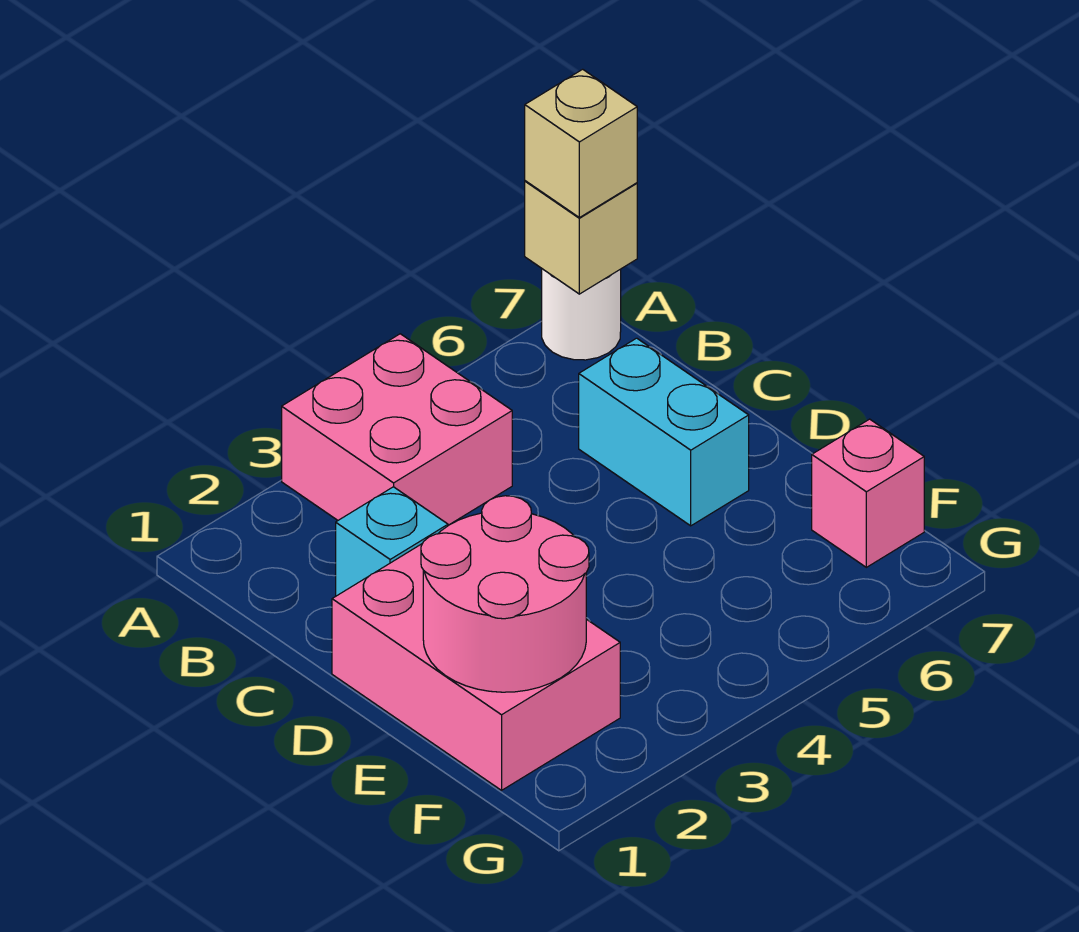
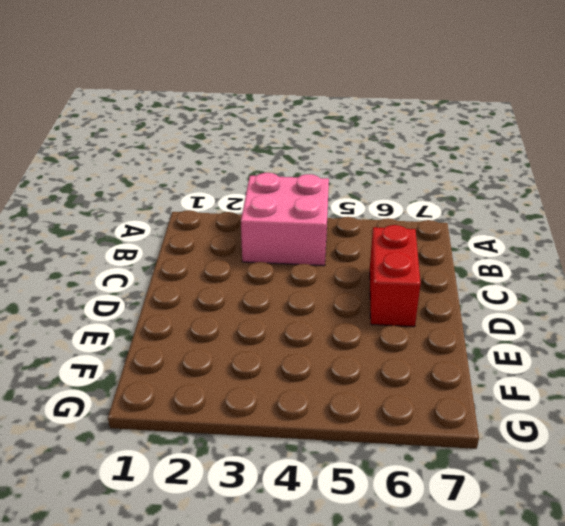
red brick C6:D6 level 1 -> cyan brick C6:D6 level 1
none -> white round brick A7 level 1
none -> cyan brick C2 level 1

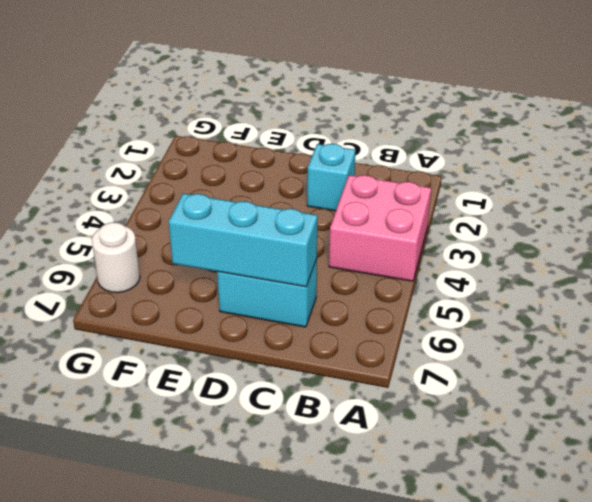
cyan brick C6:E6 level 2 -> none
white round brick G6 level 1 -> white round brick A7 level 1
none -> pink brick D1:F2 level 1
none -> pink brick F7 level 1

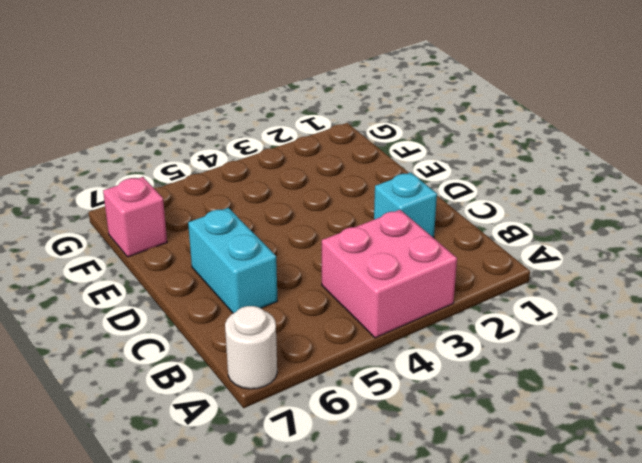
none -> pink brick D1:F2 level 1
none -> tan brick A7 level 2

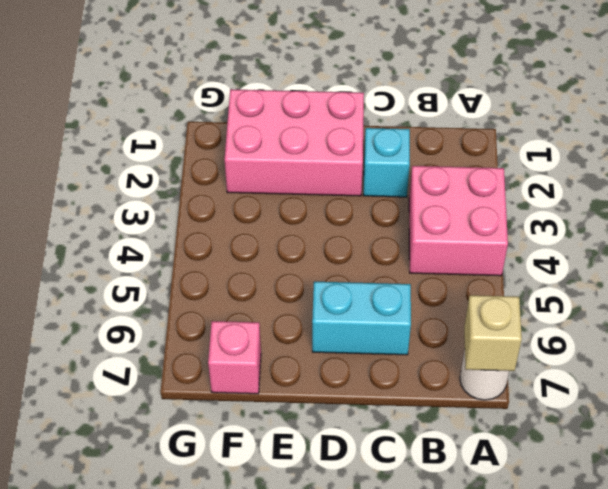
none -> pink round brick E1:F2 level 2
none -> tan brick A7 level 3

